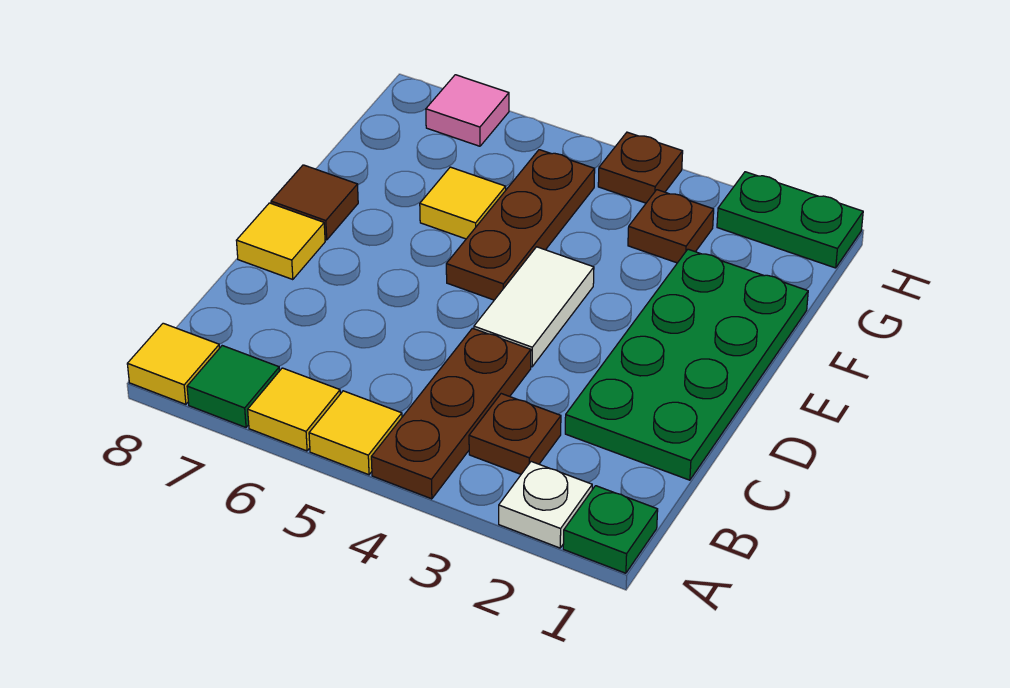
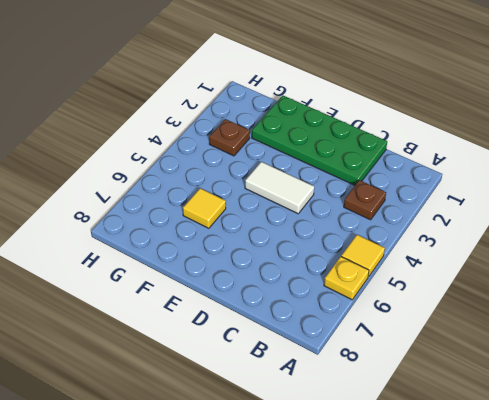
yellow plate A6 level 1 -> yellow tile A6 level 1
none -> green plate A1 level 1
none -> white plate A2 level 1
none -> brown plate A4:C4 level 1

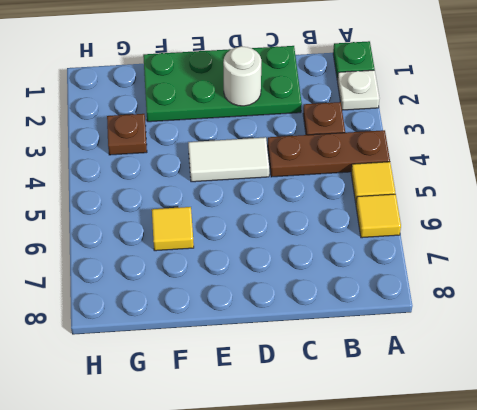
white round brick D2 level 2 -> none
none -> green tile A7 level 1
none -> yellow tile A8 level 1
none -> yellow tile D8 level 1

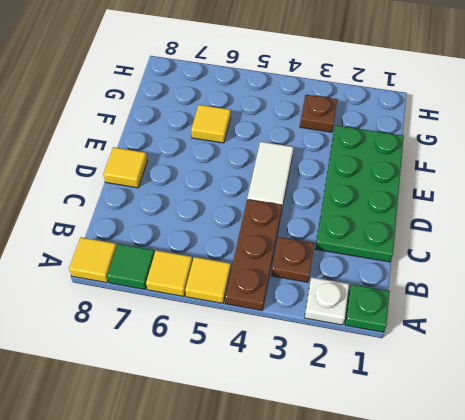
none -> brown plate E5:G5 level 1
none -> brown tile E8 level 1
none -> green plate H1:H2 level 1

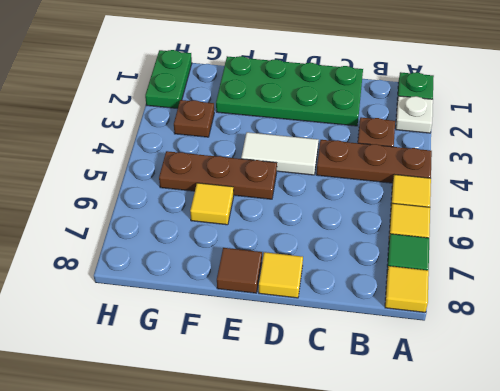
none -> brown plate H4 level 1
none -> pink tile H7 level 1

